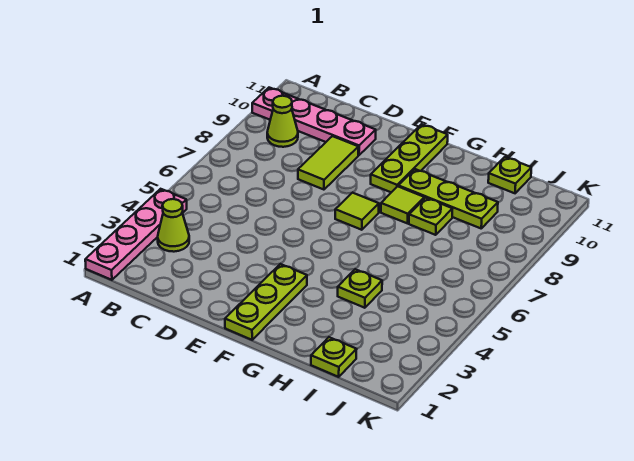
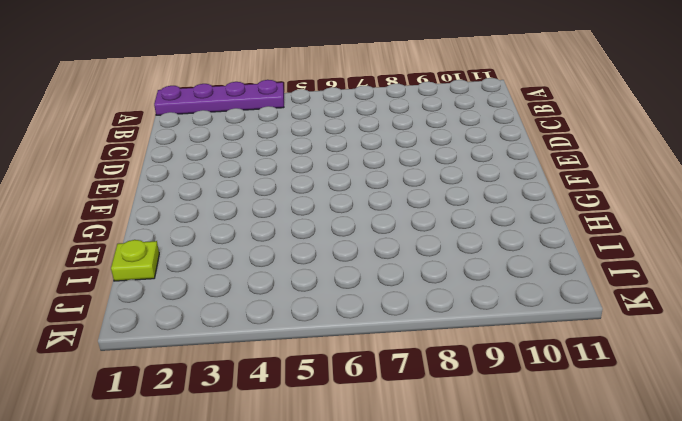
purple plate A1:A4 level 1 -> pink plate A1:A4 level 1
none -> pink plate A10:D10 level 1
none -> lime cone B3 level 1
none -> lime cone B9 level 1

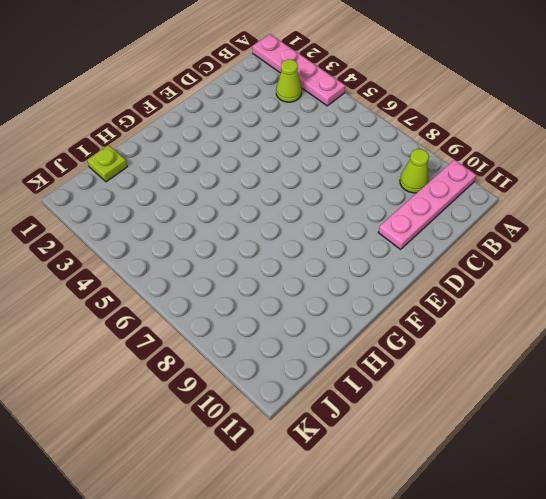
none -> lime tile D8:D9 level 1
none -> lime plate F1:F3 level 1
none -> lime tile F7 level 1

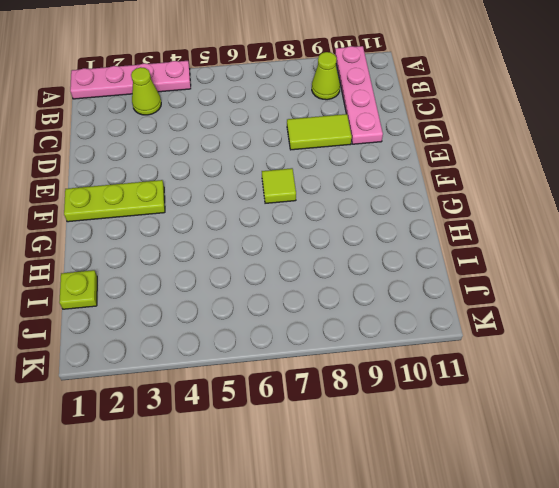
none -> lime plate F9:F11 level 1
none -> lime tile G8 level 1
none -> lime plate G9:I9 level 1

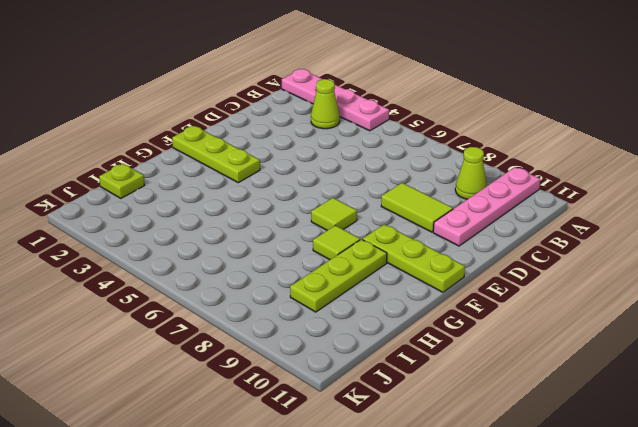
none -> lime plate H4 level 1
none -> lime plate H8 level 1
none -> lime plate I11 level 1

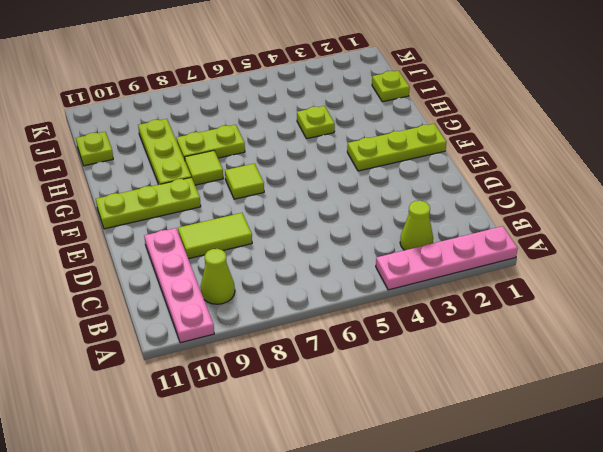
lime plate H7:H8 level 1 -> lime plate H8 level 1

